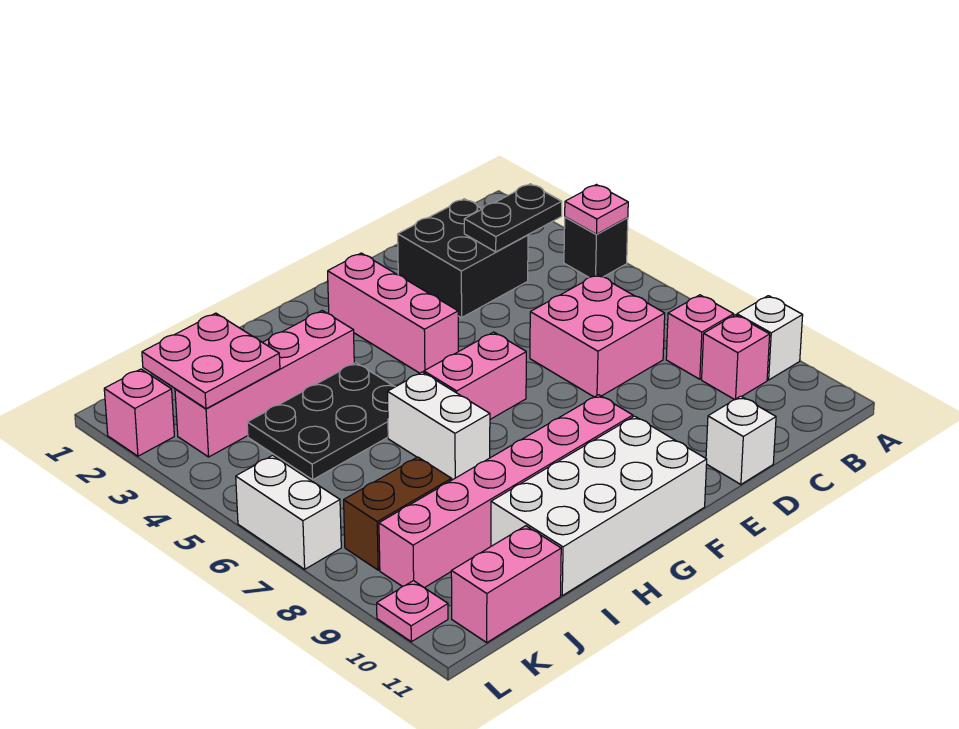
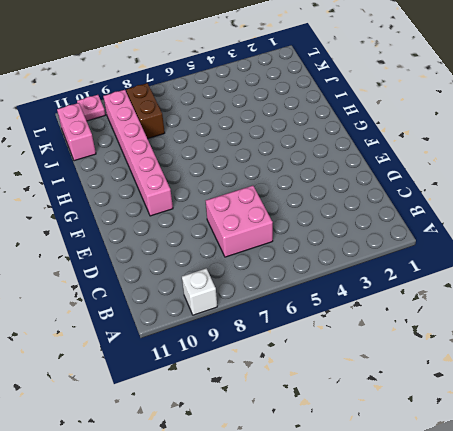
none -> black brick A4 level 1
none -> pink brick B8 level 1
none -> pink brick B9 level 1

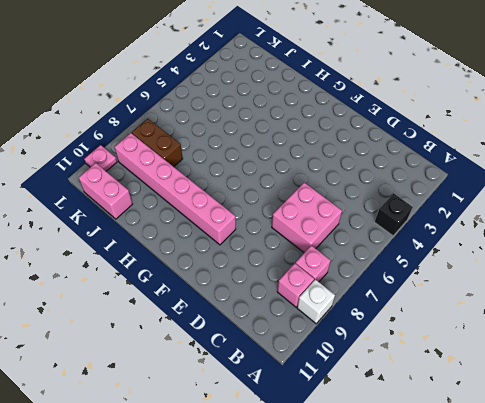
none -> black brick C2:D3 level 1
none -> white brick D11 level 1
none -> pink brick F2:F4 level 1

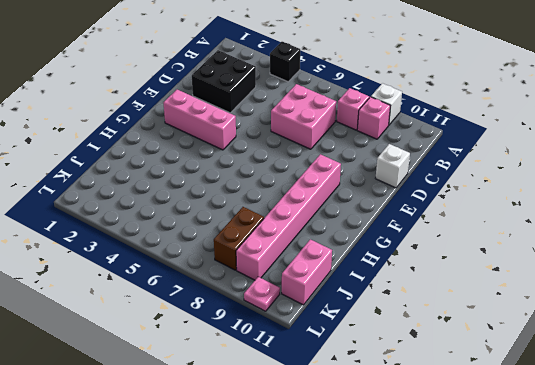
none -> pink brick F6:G6 level 1
none -> white brick F10:I11 level 1
none -> pink brick H3:K3 level 1

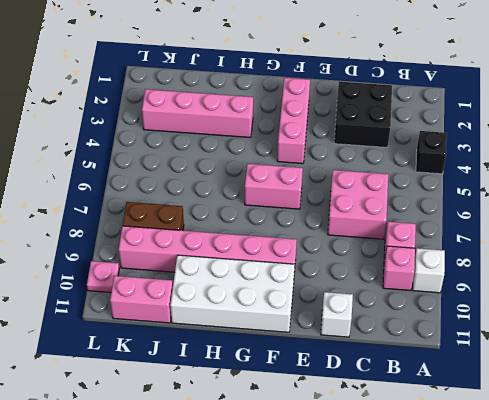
none -> black plate H4:J5 level 1
none -> white brick H6:H7 level 1
none -> pink brick L2 level 1

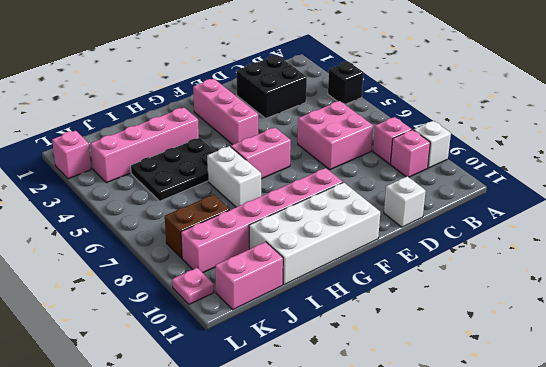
none -> white brick L6:L7 level 1
none -> pink plate A4 level 2
none -> black plate B3:C3 level 2

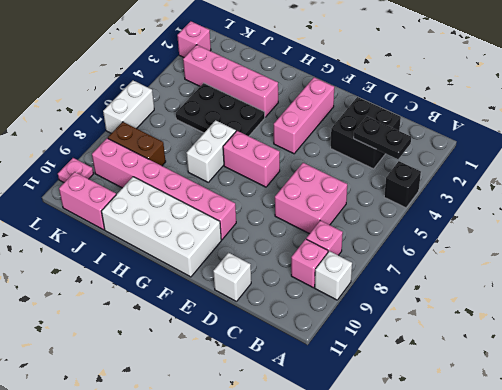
none -> pink plate A4 level 2
none -> pink plate J2:K3 level 2

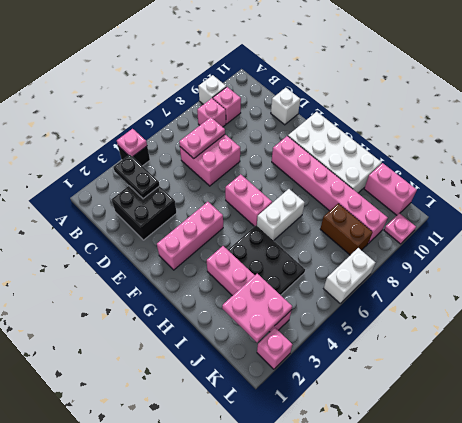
pink plate C6:C7 level 2 -> none

